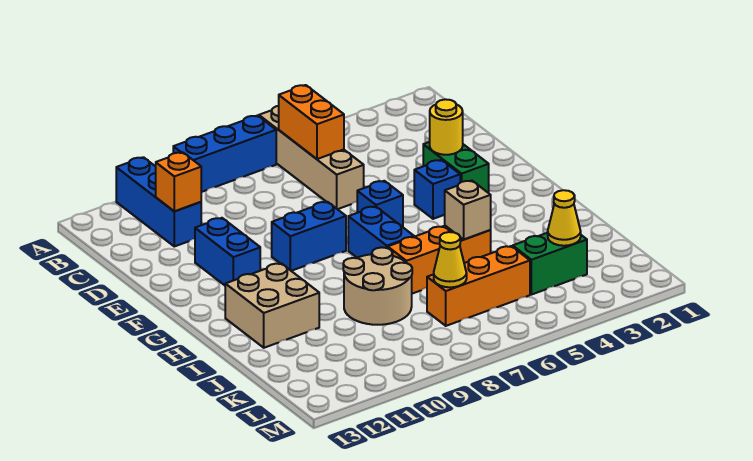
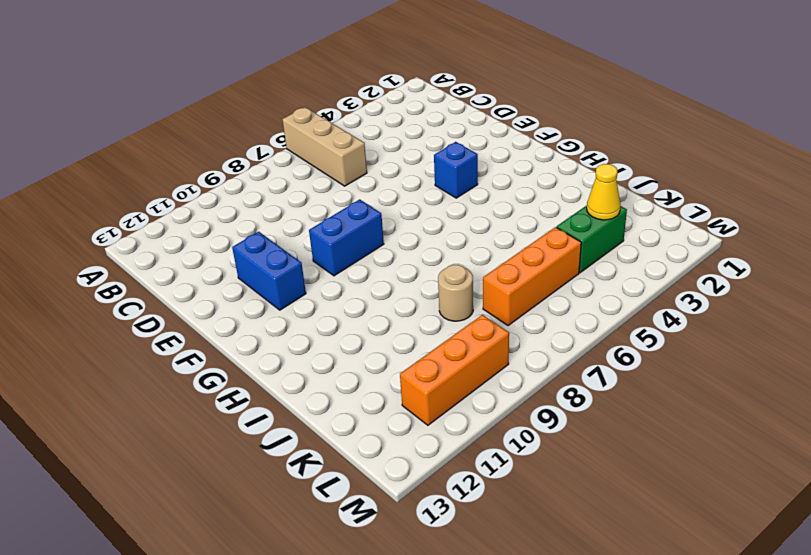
tan brick A6:C6 level 1 -> tan brick A6:D6 level 1
tan round brick J8 level 1 -> tan round brick I8:J9 level 1
orange brick L9:L11 level 1 -> orange brick I5:I7 level 1
none -> blue brick A7:A9 level 1
none -> blue brick A11:C11 level 1
none -> green brick E3:F3 level 1

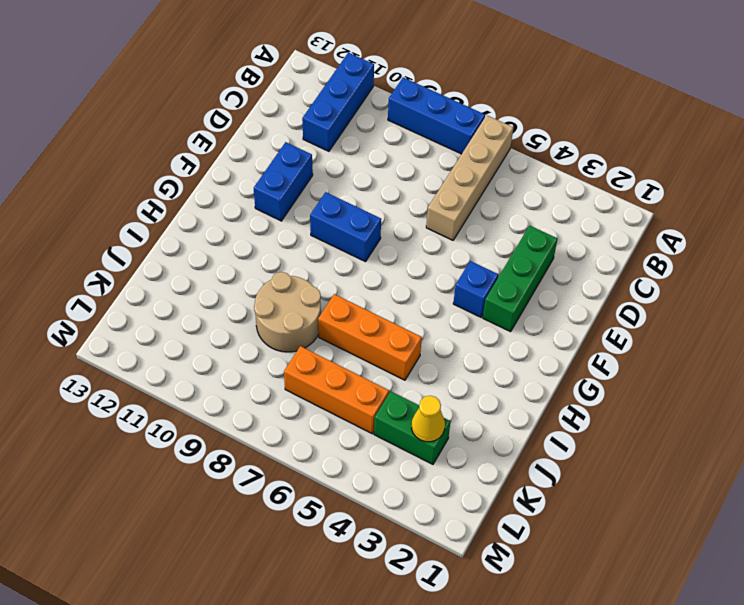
green brick D3:F3 level 1 -> green brick E3:F3 level 1
none -> blue brick F6 level 1
none -> blue brick G7:H7 level 1
none -> tan brick H11:I12 level 1

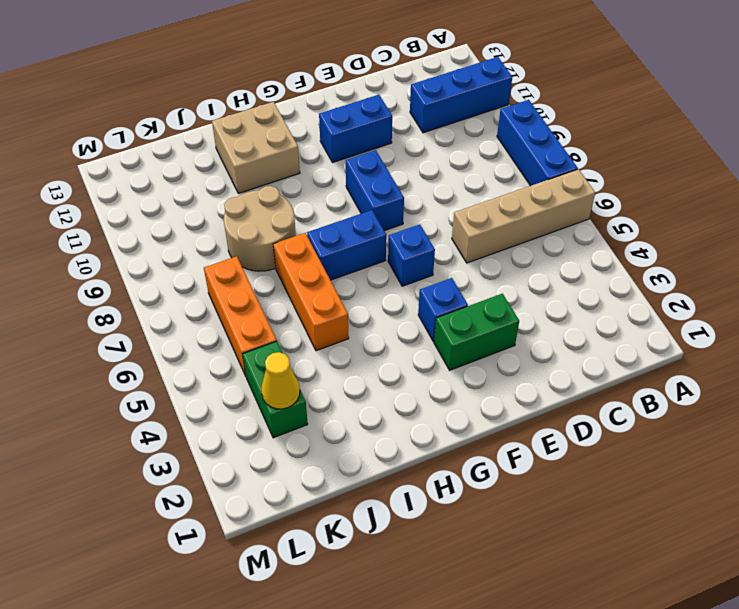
none -> orange brick B6:C6 level 2
none -> orange brick C11 level 2
none -> yellow round brick E3 level 2

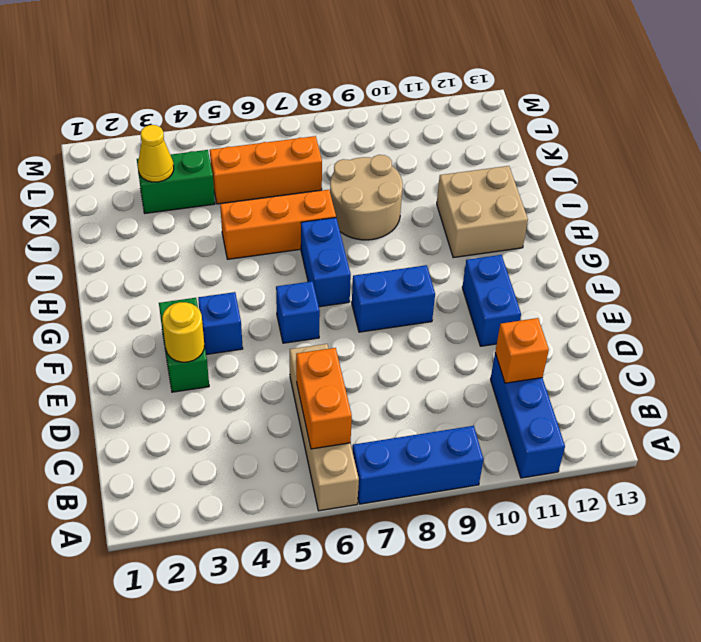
none -> tan brick I5 level 2
none -> yellow cone K7 level 2

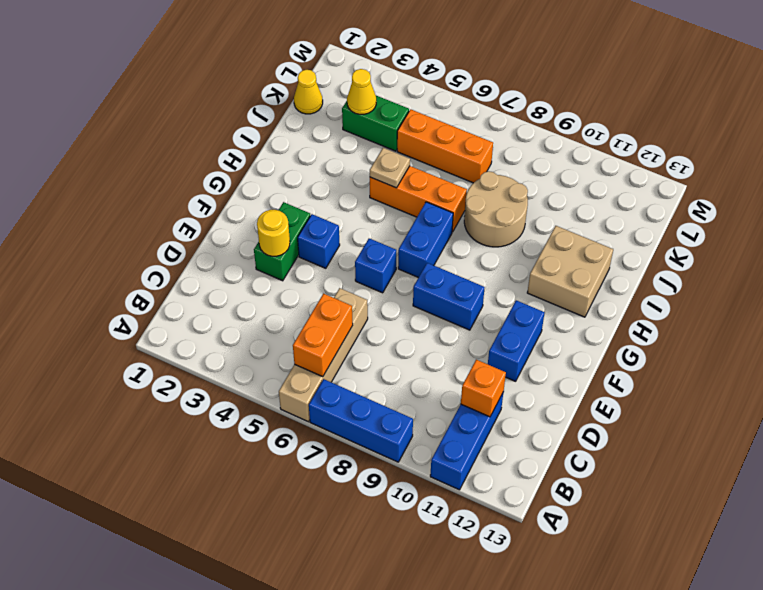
tan plate I5 level 2 -> tan brick I5 level 2
yellow cone K1 level 1 -> yellow cone K7 level 2

